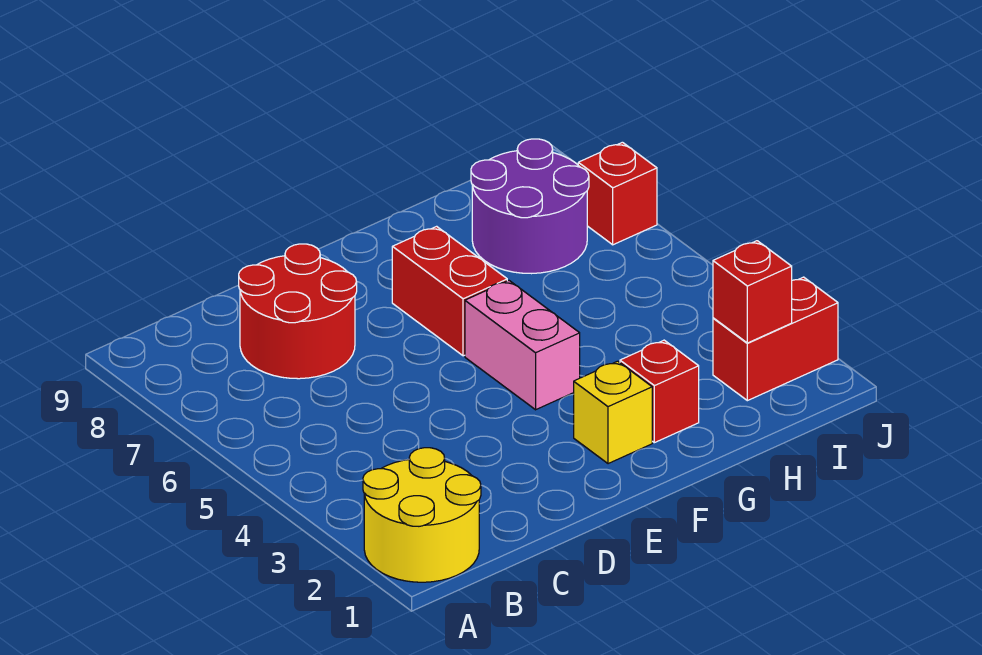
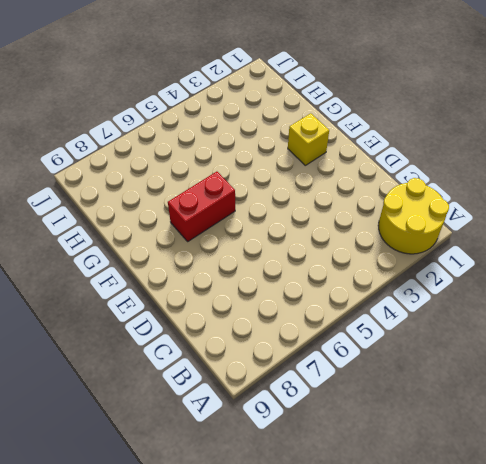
none -> red round brick C7:D8 level 1
none -> pink brick F4:F5 level 1

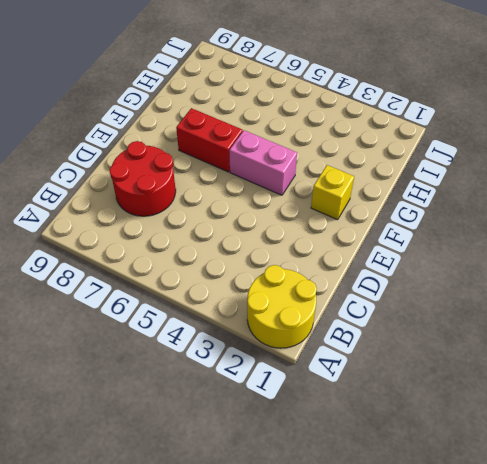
none -> red brick G2 level 1
none -> purple round brick H7:I8 level 1

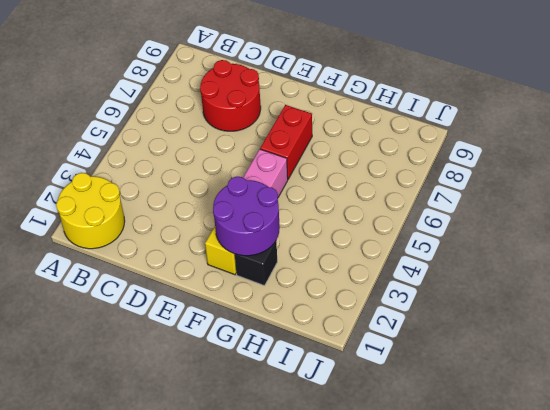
purple round brick F2:G3 level 2 -> purple round brick H7:I8 level 1
black brick G2 level 1 -> red brick G2 level 1
none -> red brick I2:J2 level 1
none -> red brick J7 level 1

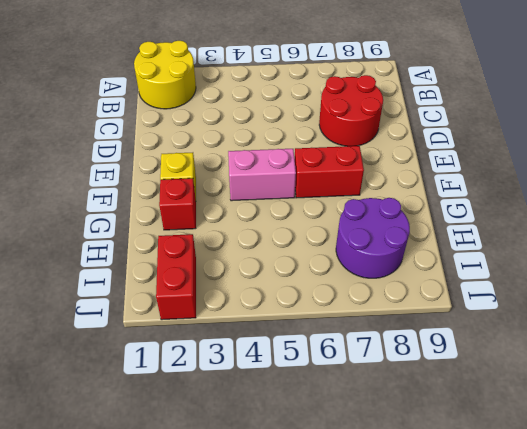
none -> red brick J7 level 1
none -> red brick I2 level 2

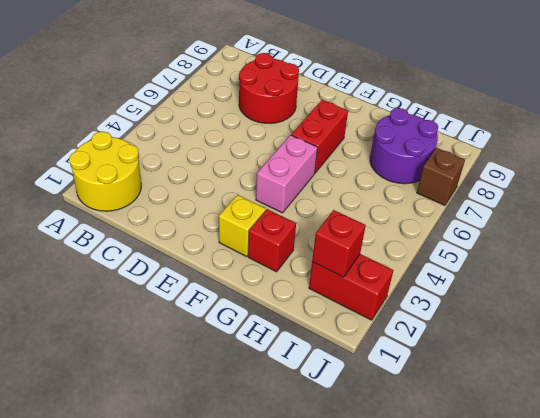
brown brick J7 level 1 -> red brick J7 level 1

